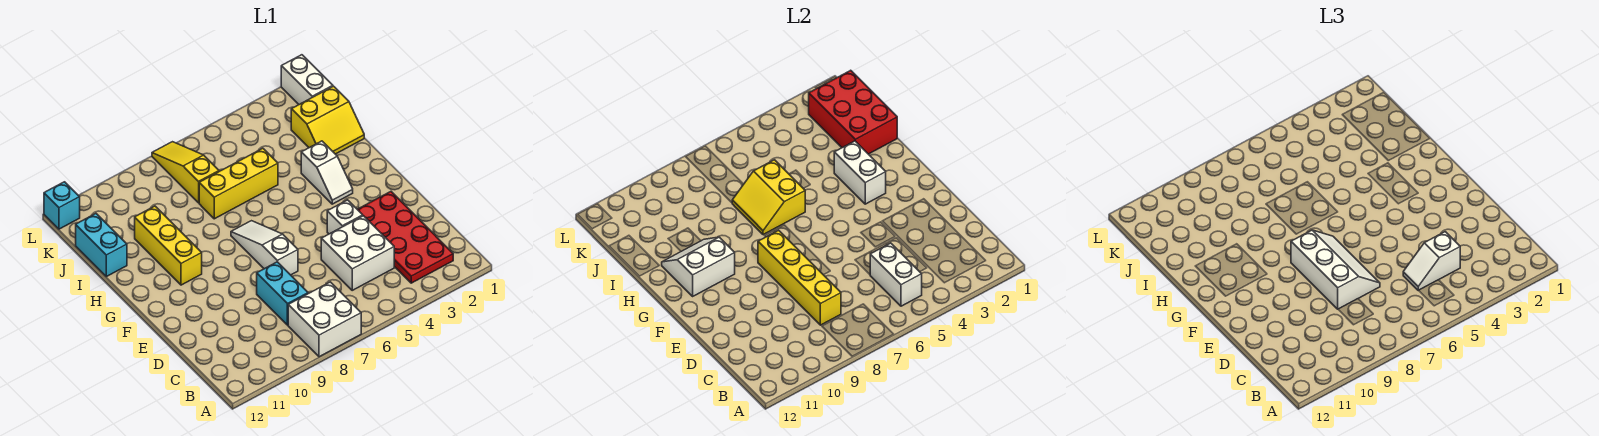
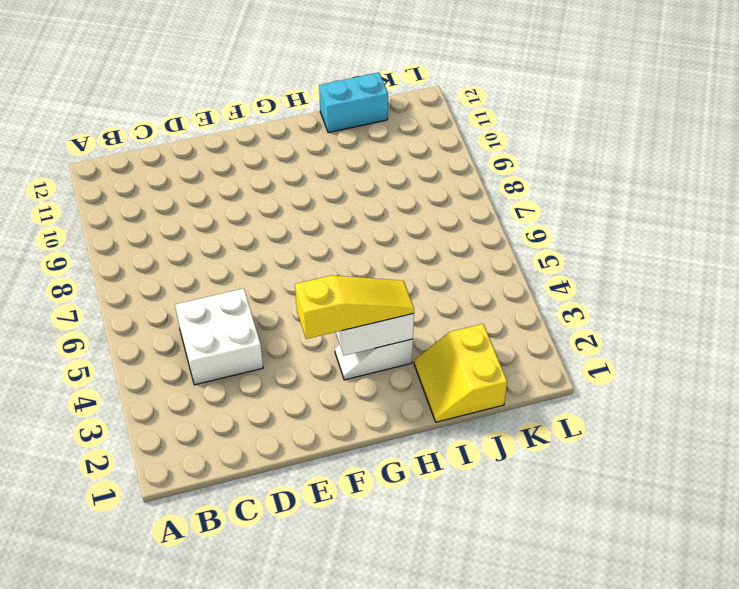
yellow slope F3:H3 level 3 top F -> yellow slope J7:L7 level 1 top J
none -> white brick A7:B8 level 1
none -> red plate B2:E3 level 1
none -> cyan brick C8:D8 level 1

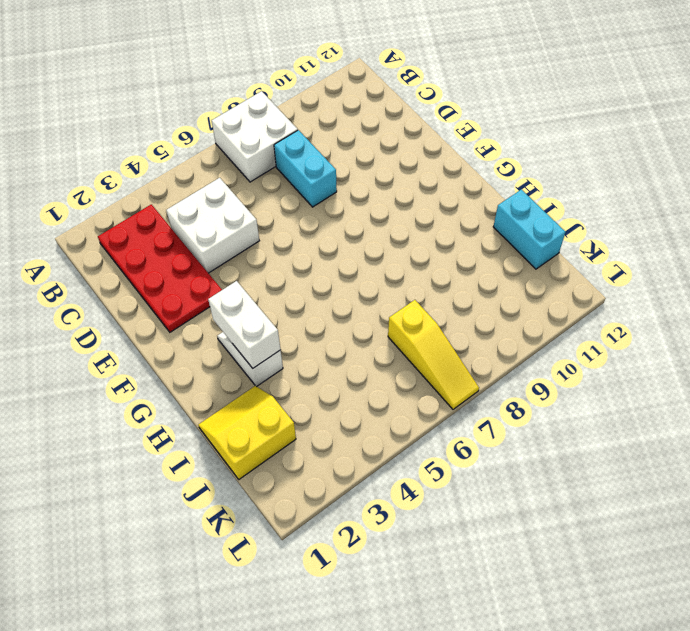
none -> white brick E4 level 1
none -> white slope E7:G7 level 1 top E
none -> yellow brick G10:I10 level 1

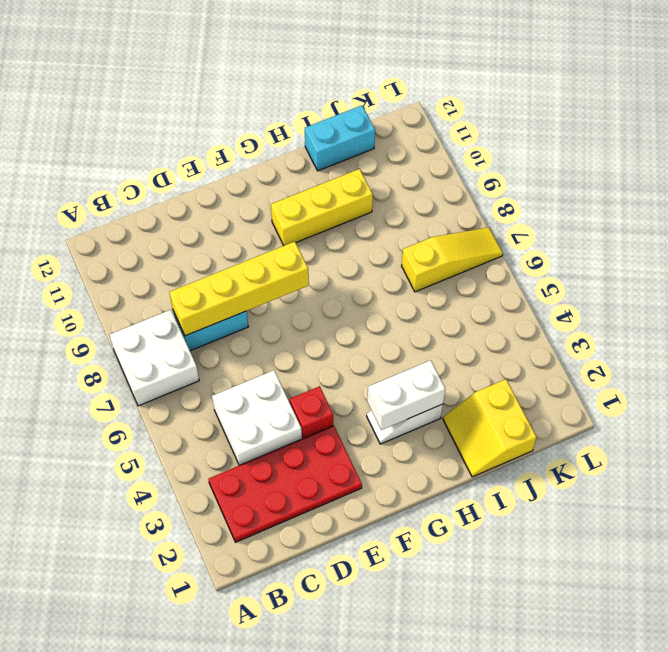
red brick E4 level 1 -> white brick E4 level 1
none -> white slope E7:G7 level 1 top E
none -> yellow brick I5:I7 level 1
none -> white brick K1:L1 level 1

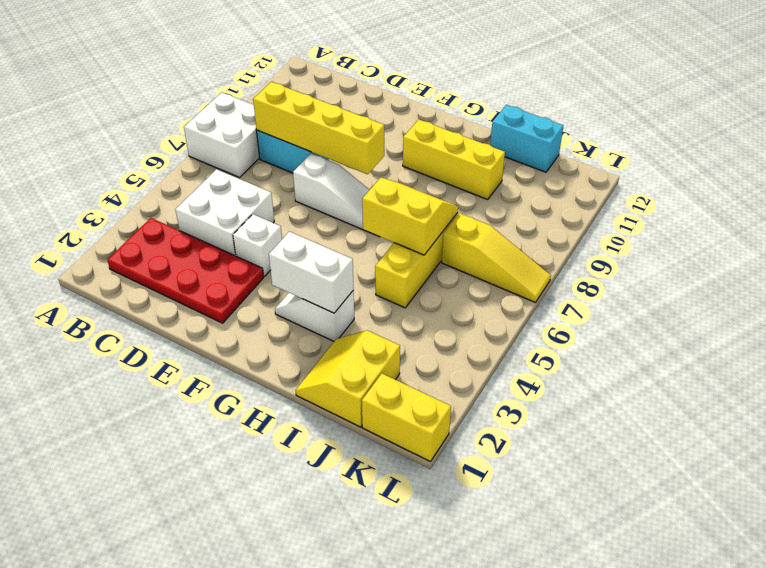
yellow brick K1:L1 level 1 -> white brick K1:L1 level 1
none -> cyan brick L12 level 1
none -> white brick B5:C5 level 2
none -> white slope G10:H11 level 2 top G

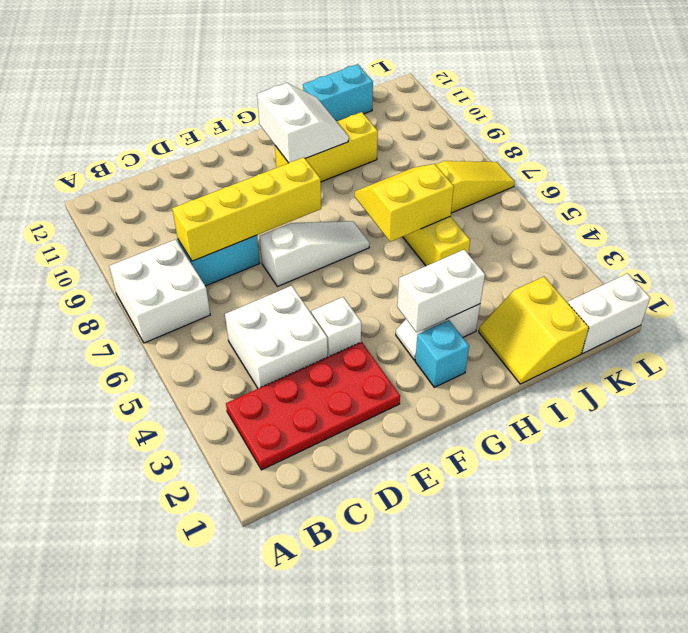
cyan brick G2 level 1 -> cyan brick L12 level 1
none -> white brick B5:C5 level 2
none -> red brick I1:K2 level 2
none -> white slope C4:C5 level 3 top 4

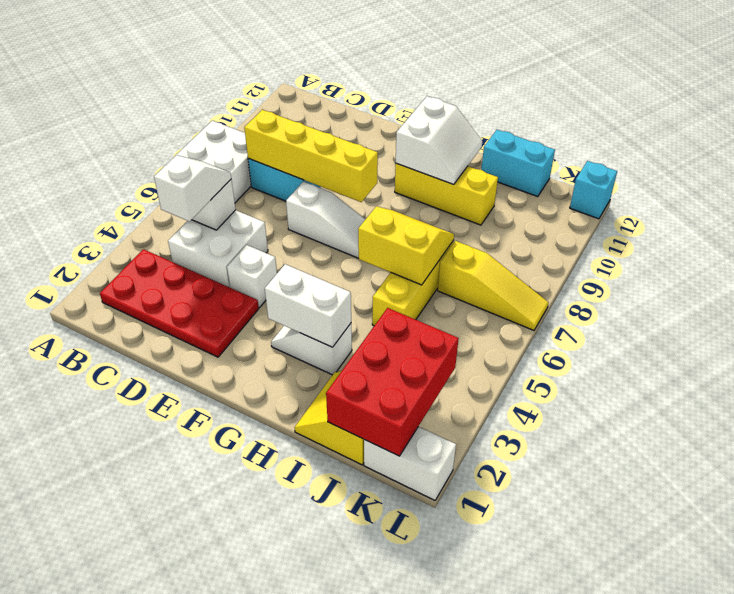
red brick J1:K3 level 2 -> red brick I1:K2 level 2
none -> white slope D7:F8 level 3 top 8

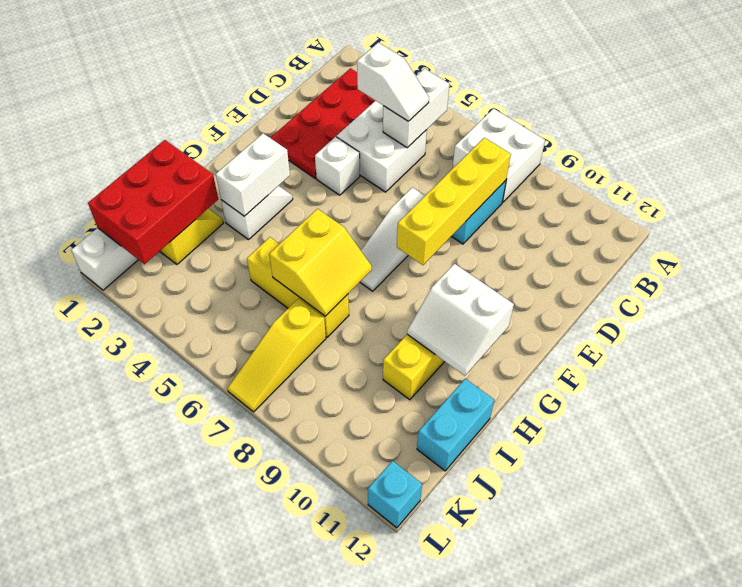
none -> white slope D7:F8 level 3 top 8

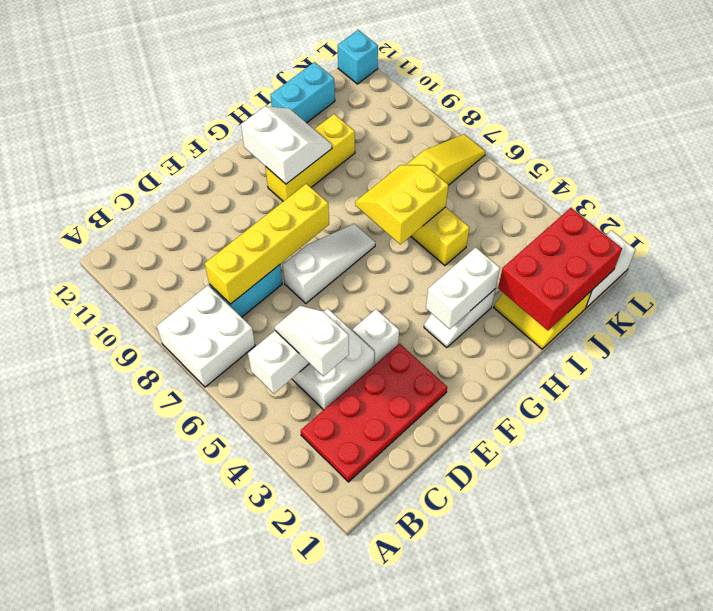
none -> white slope D7:F8 level 3 top 8

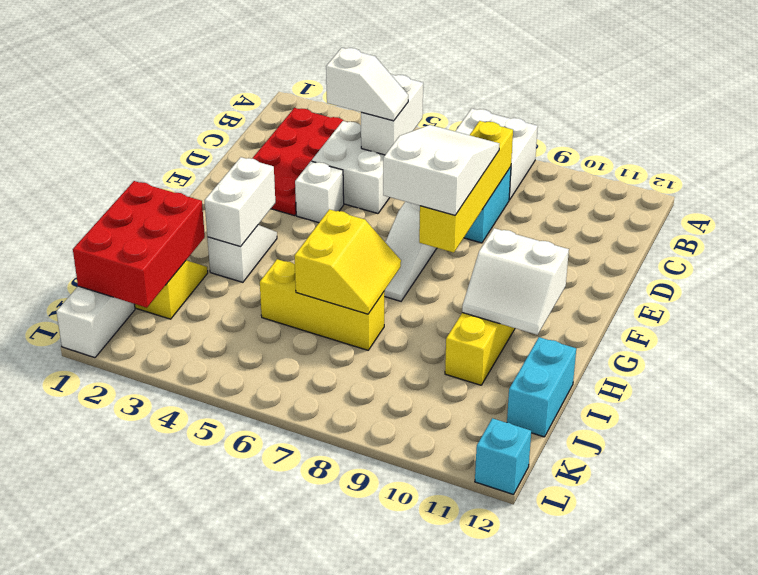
white slope D7:F8 level 3 top F -> white slope D7:F8 level 3 top 8
none -> yellow slope J7:L7 level 1 top J

